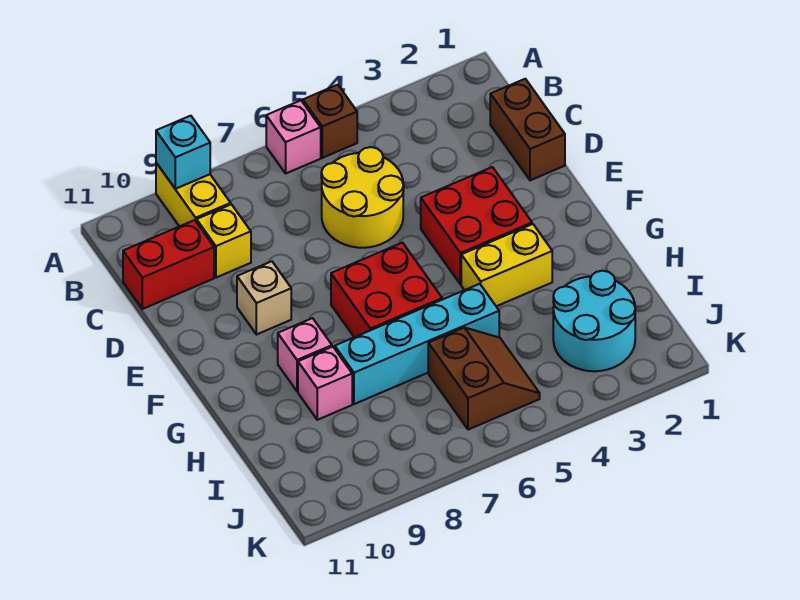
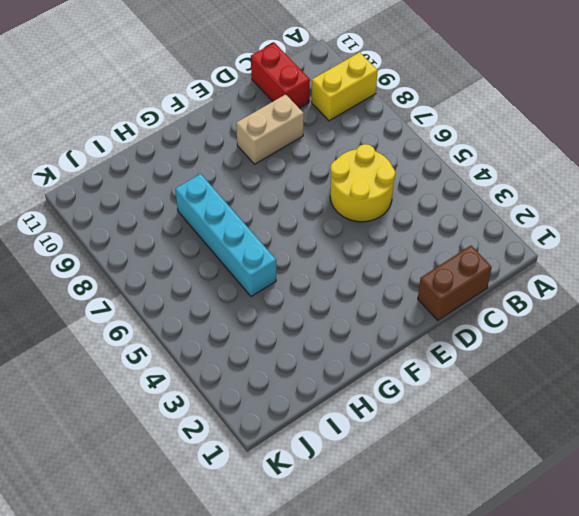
tan brick D9:E9 level 1 -> tan brick E9 level 1
none -> brown brick A5 level 1
none -> pink brick A6 level 1
none -> yellow brick C9 level 1

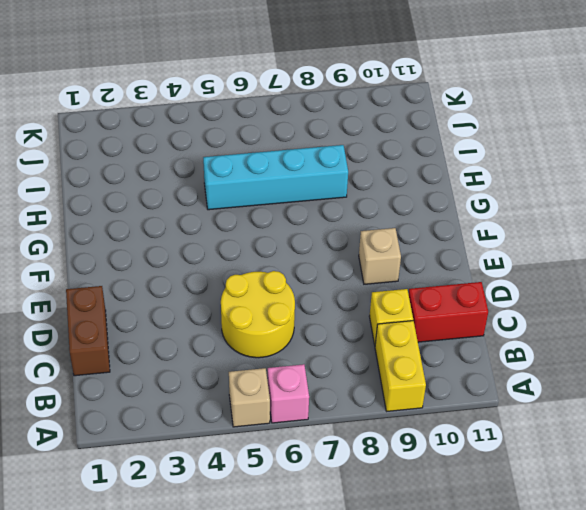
tan brick A5 level 1 -> brown brick A5 level 1
none -> red brick E3:F4 level 1
none -> red brick F6:G7 level 1
none -> yellow brick G3:G4 level 1

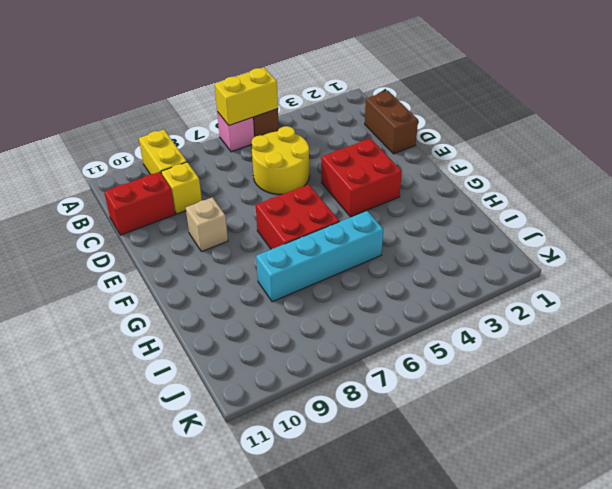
yellow brick A5:A6 level 2 -> yellow brick G3:G4 level 1
none -> pink brick G9 level 1
none -> pink brick H9 level 1
none -> cyan round brick I2:J3 level 1

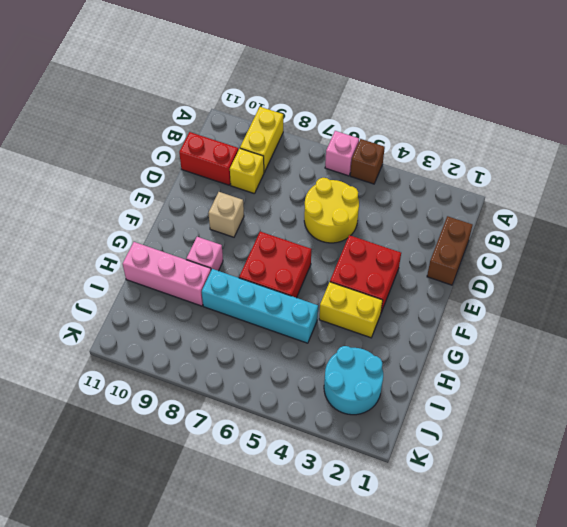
pink brick H9:H11 level 1 -> pink brick H9 level 1
none -> brown slope I5:J6 level 1 top 6
none -> cyan brick A9 level 2

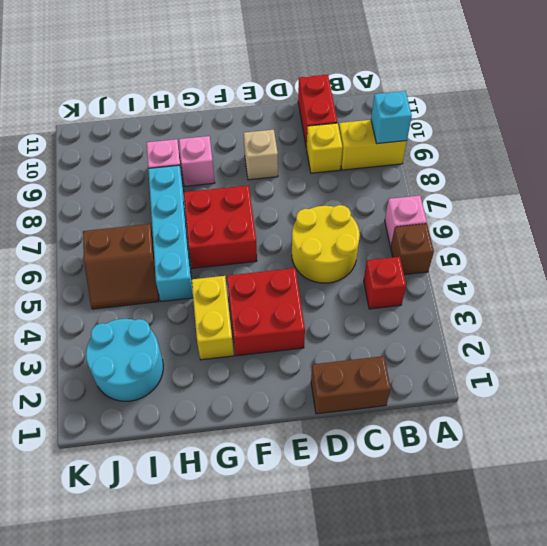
red brick B4 level 1 -> none

